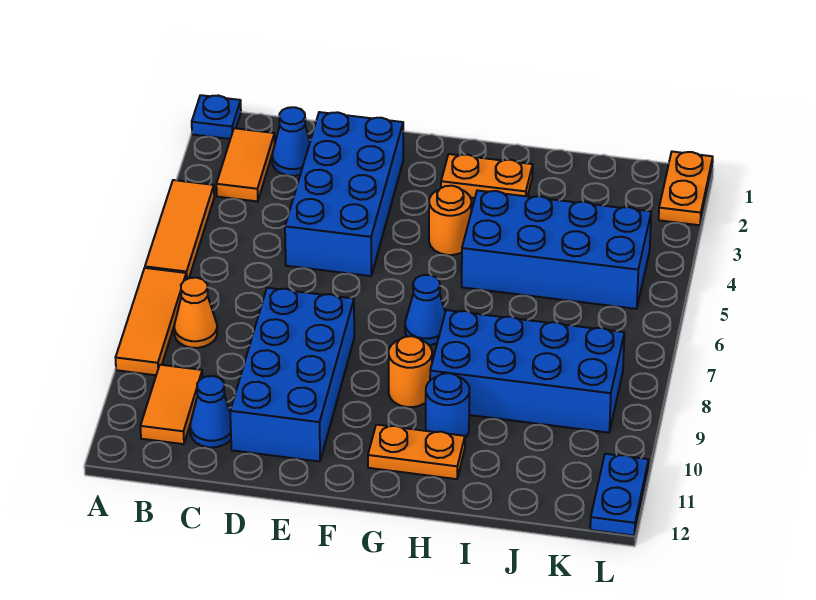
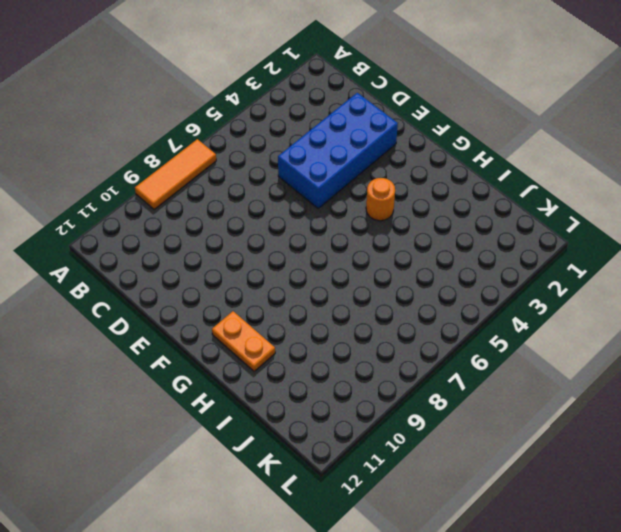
none -> blue plate A1 level 1
none -> orange tile A4:A6 level 1
none -> orange tile B2:B3 level 1

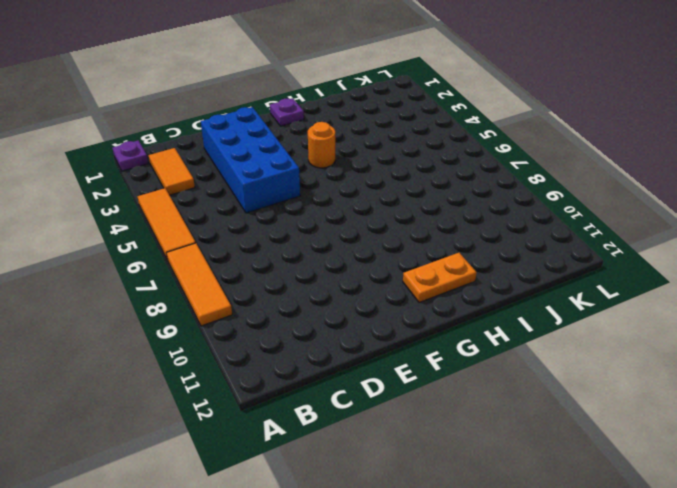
purple plate A1 level 1 -> blue plate A1 level 1
purple plate G1 level 1 -> none
none -> orange cone B8 level 1
none -> orange tile B10:B11 level 1
none -> blue cone C2 level 1

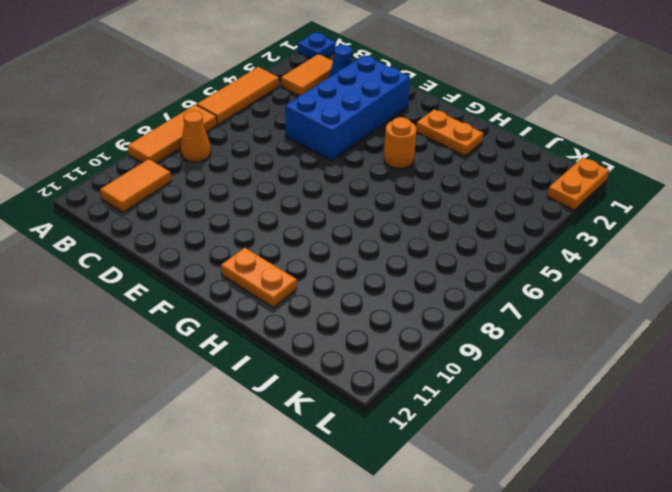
none -> blue cone C11 level 1
none -> blue brick D8:E11 level 1
none -> blue cone G7 level 1

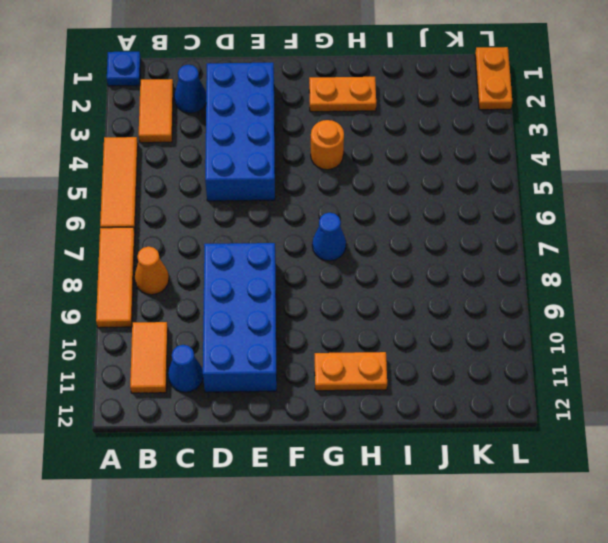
none -> orange round brick G9 level 1
none -> blue brick H4:K5 level 1
none -> blue brick H8:K9 level 1

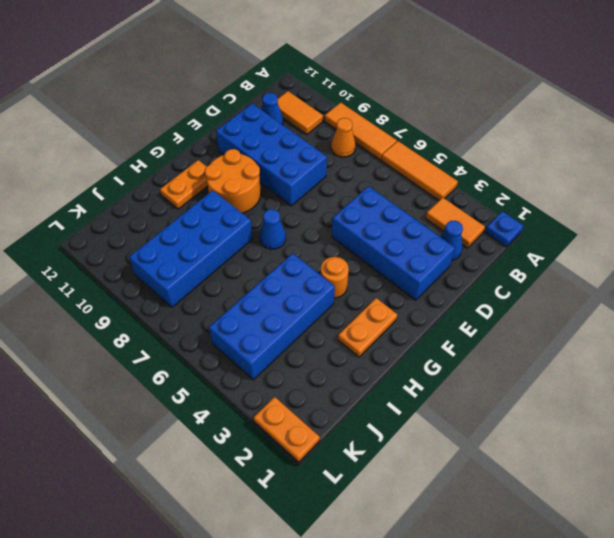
orange round brick F9:G10 level 1 -> orange round brick G9 level 1
none -> blue round brick H10 level 1
none -> blue plate L11:L12 level 1

